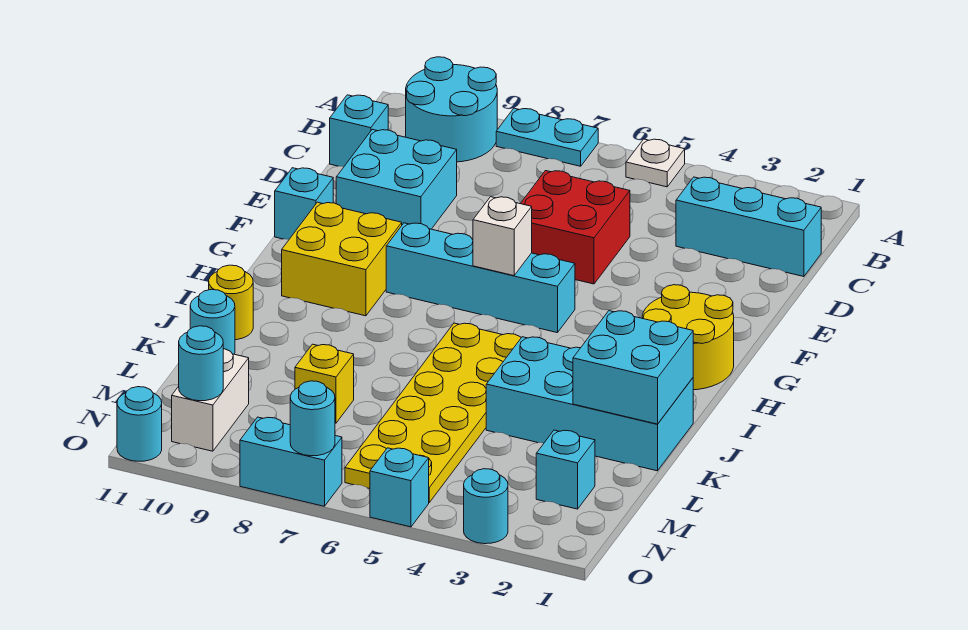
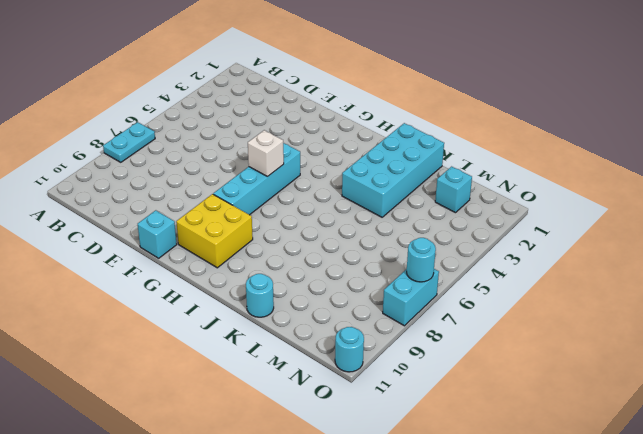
none -> white plate A5 level 1
none -> cyan round brick A9:B10 level 1
none -> cyan brick C1:C3 level 1

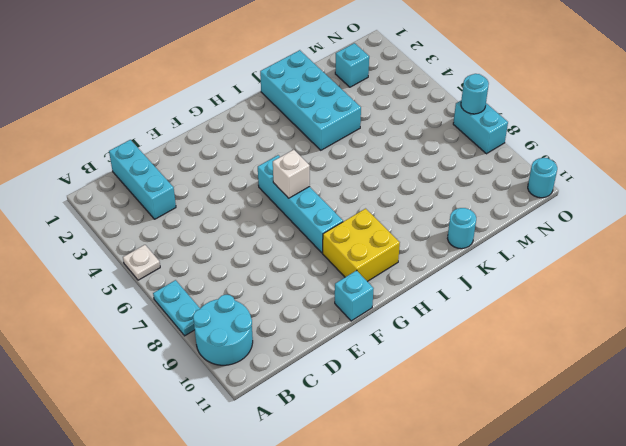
none -> cyan brick C11 level 1
none -> red brick D5:E6 level 1
none -> cyan brick D9:E10 level 1

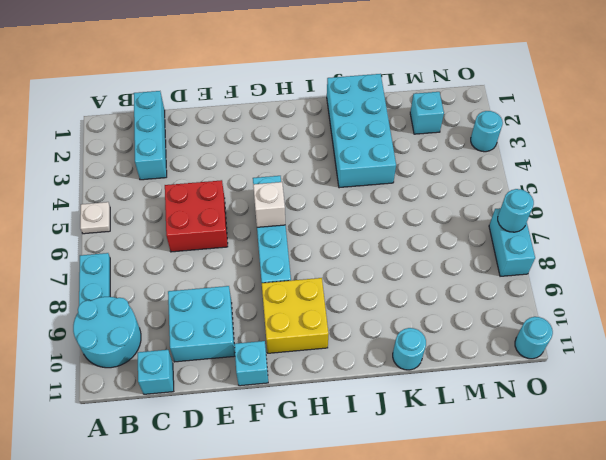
none -> yellow round brick G1:H2 level 1
none -> yellow plate I5:N6 level 1
none -> yellow round brick J11 level 1

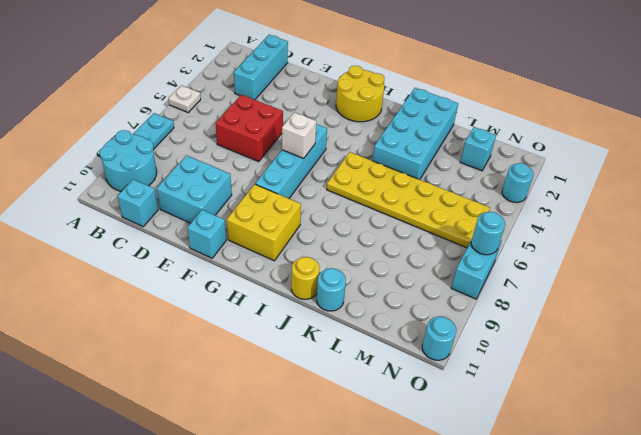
none -> yellow brick L8 level 1
none -> white brick M10:N10 level 1
none -> cyan brick O5 level 1

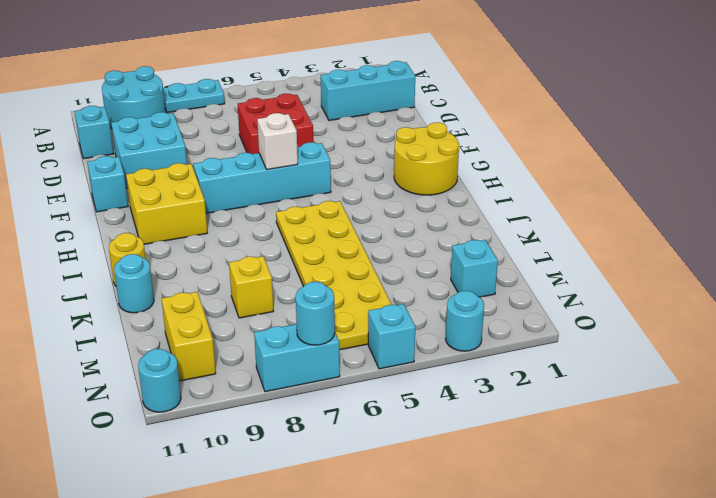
yellow brick M10:N10 level 1 -> white brick M10:N10 level 1
none -> white plate A5 level 1
none -> cyan brick J1:K4 level 1
none -> cyan brick J1:K2 level 2

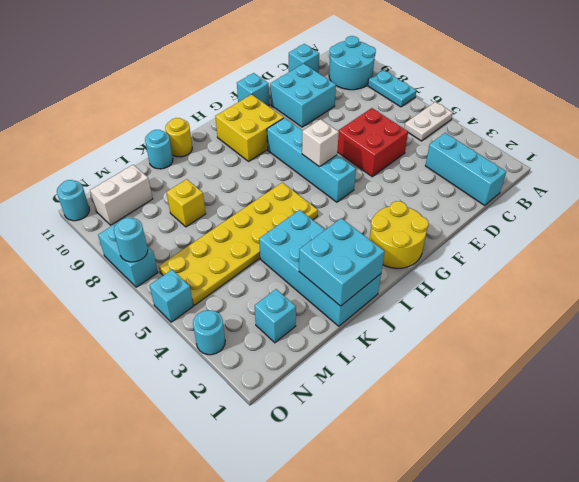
white plate A5:B5 level 1 -> white plate A5 level 1
none -> cyan round brick N10 level 2

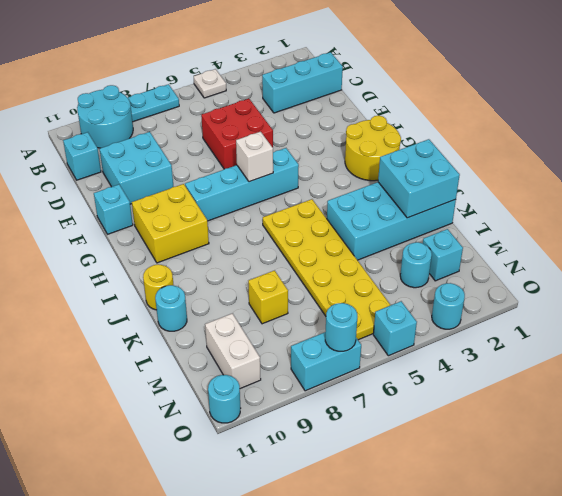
cyan round brick M3 level 1 -> cyan round brick N10 level 2

